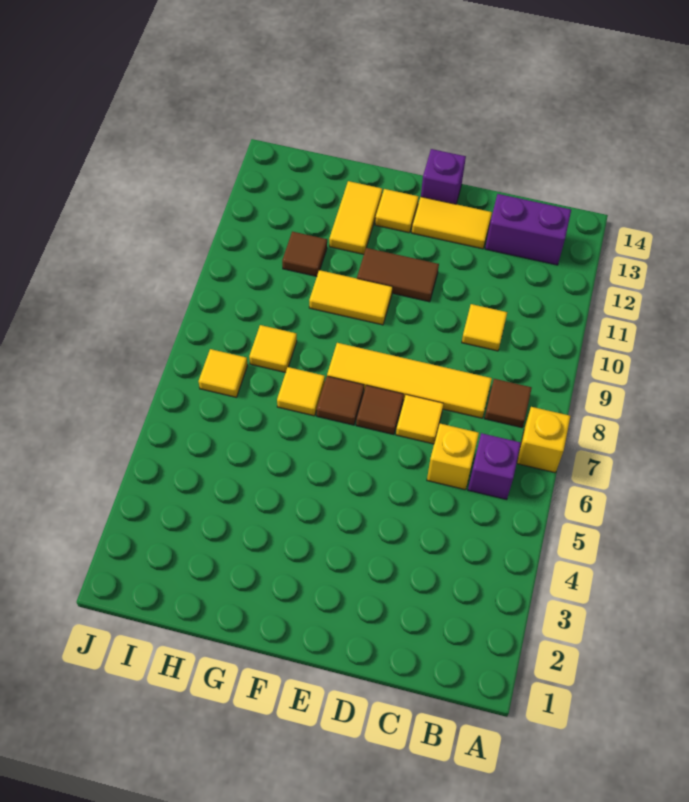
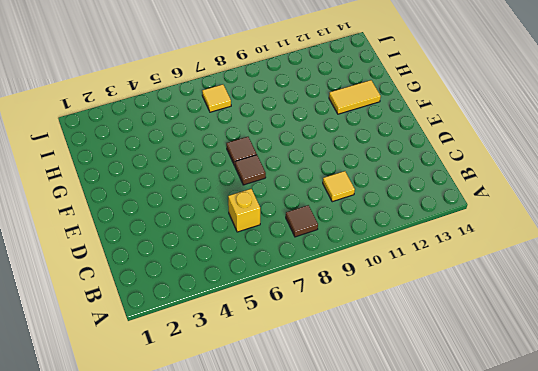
none -> yellow brick A7 level 1
none -> purple brick B6 level 1
none -> purple brick B13:C13 level 1

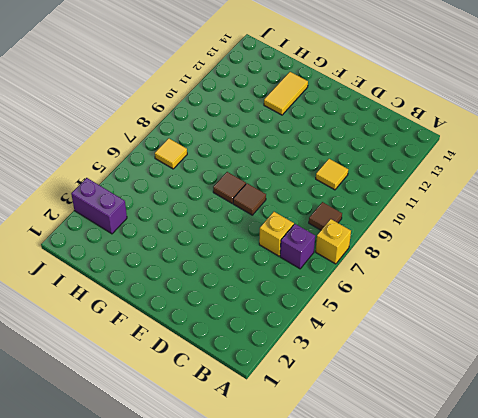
purple brick I3:J3 level 1 -> purple brick B13:C13 level 1
none -> yellow tile C8:F8 level 1
none -> yellow tile D7 level 1
none -> yellow tile D13:E13 level 1

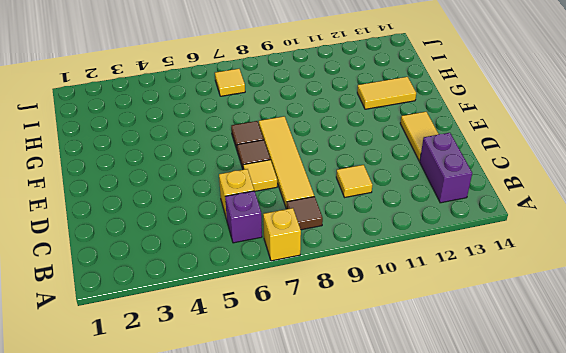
none -> brown tile E11:F11 level 1
none -> purple brick E14 level 1
none -> yellow tile F10:G10 level 1

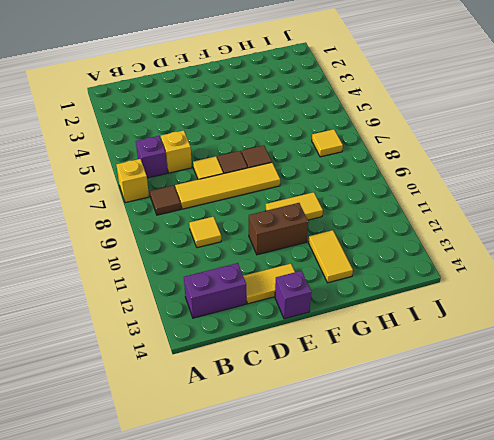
brown brick E11:F11 level 1 -> brown tile E11:F11 level 1
none -> yellow tile F13 level 1
none -> yellow tile G7 level 1
none -> yellow tile H8 level 1

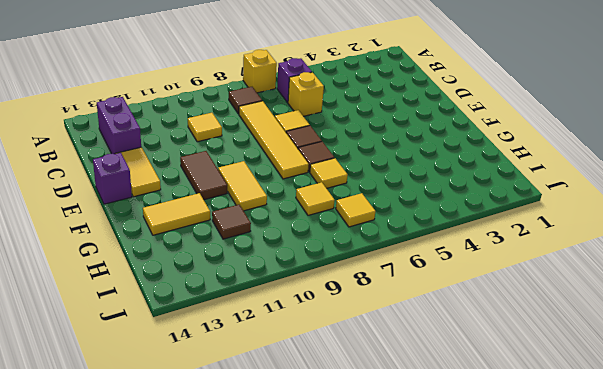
none -> yellow tile F13 level 1

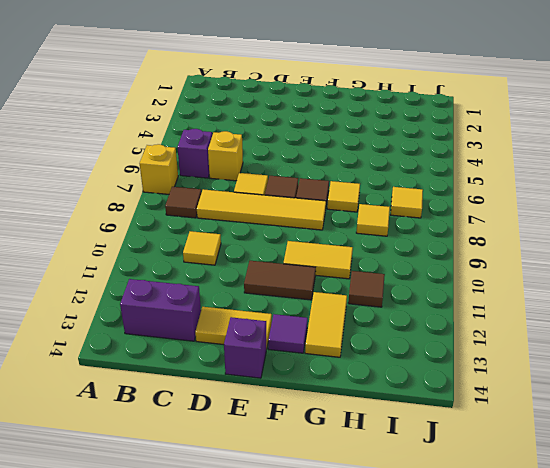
purple tile F13 level 1 -> yellow tile F13 level 1

